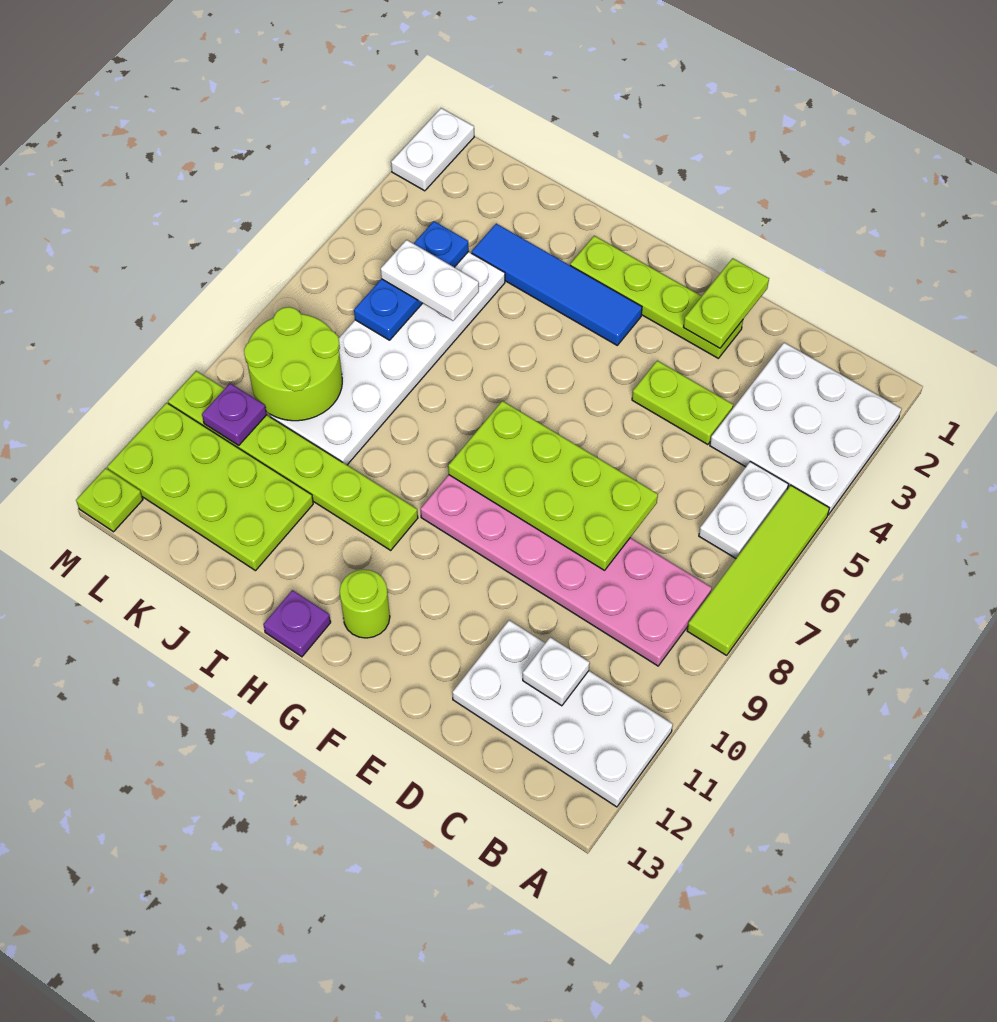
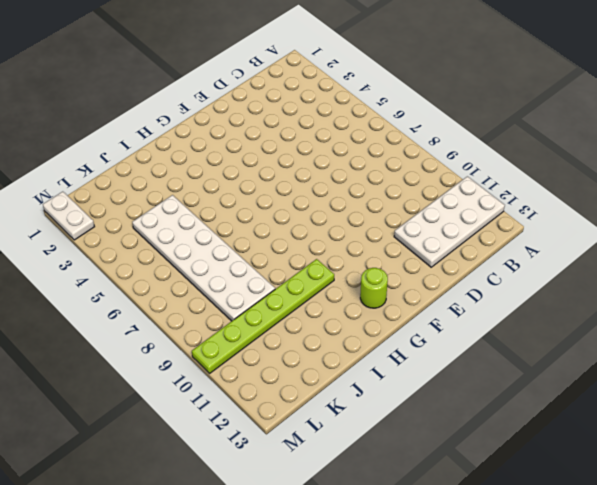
none -> white plate A2:C4 level 1
none -> lime tile A5:A8 level 1
none -> white plate B5:B6 level 1

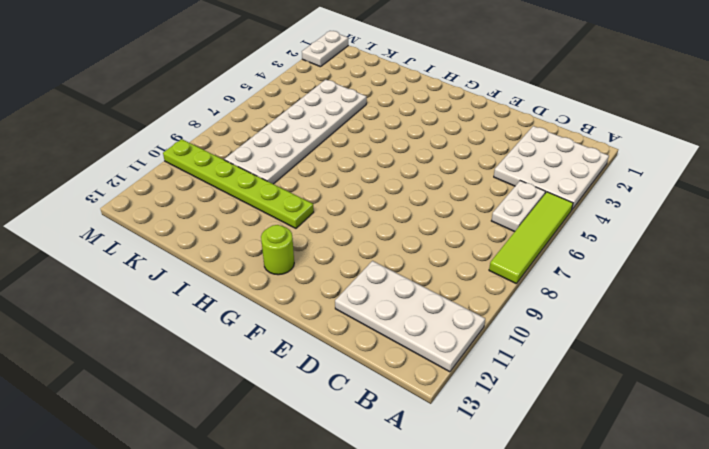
none -> pink plate B8:G9 level 1
none -> lime plate D4:E4 level 1
none -> lime plate E2:H2 level 1

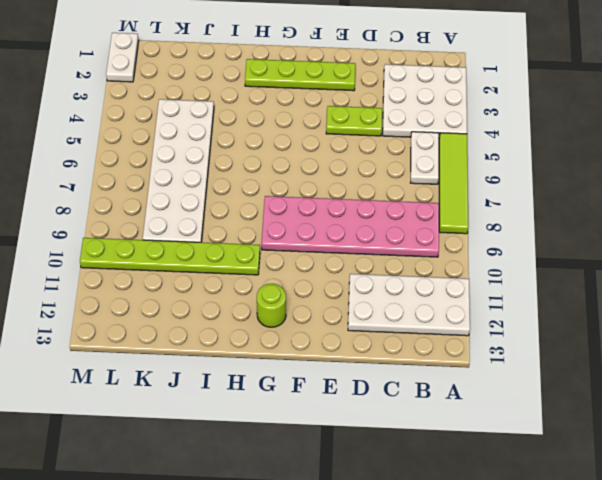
none -> blue tile G3:J3 level 1
none -> purple plate H13 level 1
none -> lime plate J11:M12 level 1

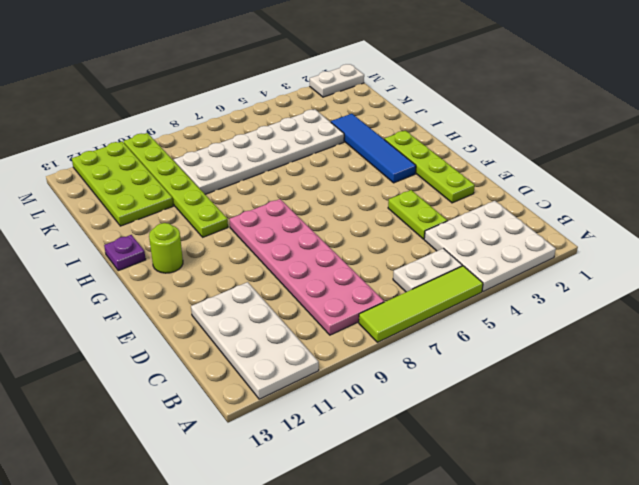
none -> lime plate M13 level 1
none -> white plate C11 level 2
none -> lime plate D7:G8 level 2

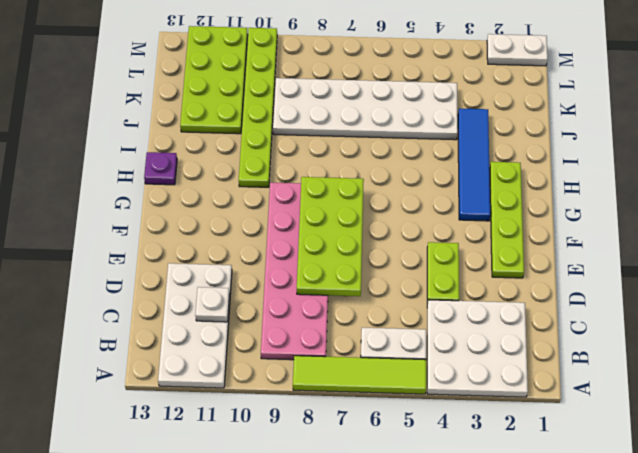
none -> lime round brick G12 level 1
none -> lime plate M13 level 1
none -> lime plate E1:E2 level 2

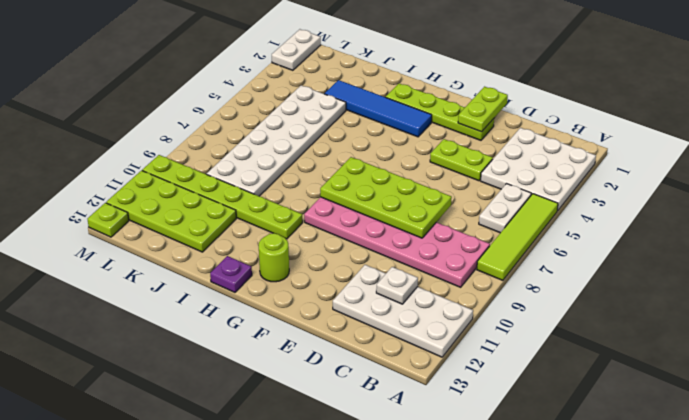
none -> blue plate K4:K6 level 2
none -> lime round brick K8:L9 level 2
none -> purple plate L10 level 2

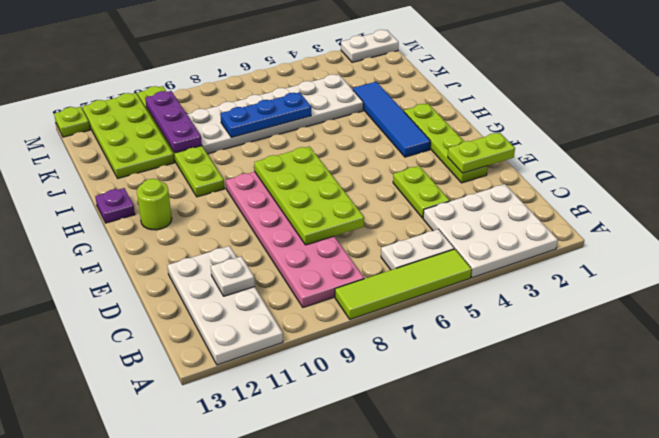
blue plate J6:J8 level 2 -> blue plate K4:K6 level 2
purple plate J10:L10 level 2 -> purple plate L10 level 2
none -> lime round brick K8:L9 level 2
none -> white plate J5:K5 level 3

